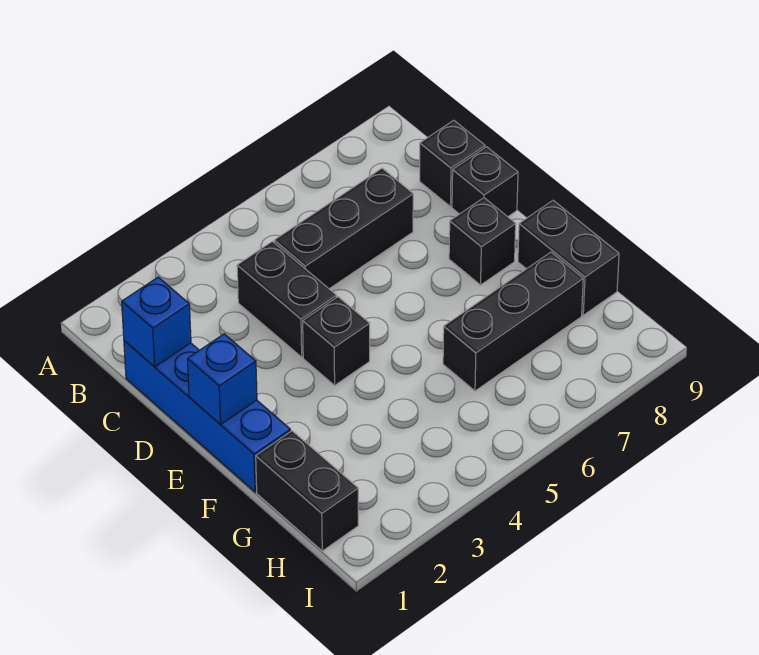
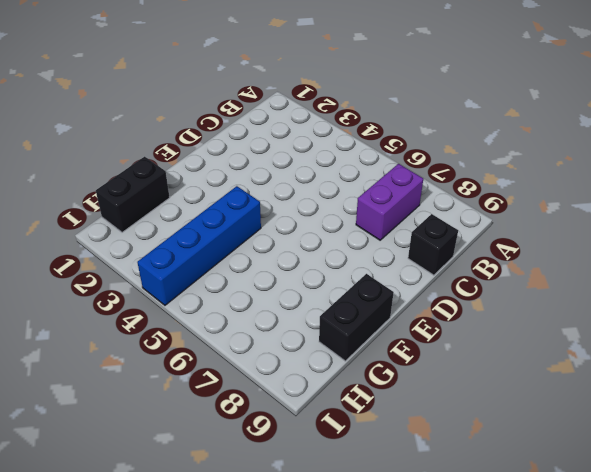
purple brick B7:C7 level 1 -> black brick C5:C7 level 1
blue brick F4:I4 level 1 -> blue brick C1:F1 level 1
none -> black brick C4:D4 level 1
none -> black brick D9 level 1
none -> black brick E4 level 1

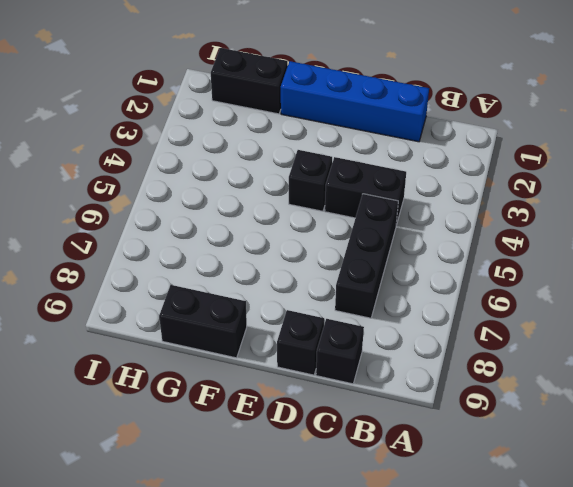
none -> black brick E8 level 1
none -> black brick G6:G8 level 1
none -> blue brick C1 level 2

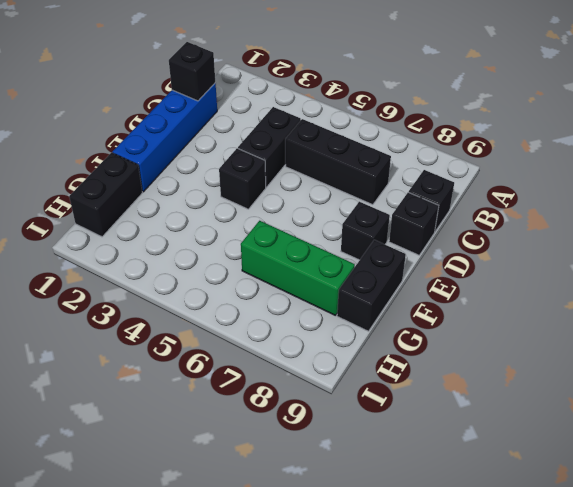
black brick C1 level 2 -> blue brick C1 level 2
green brick G6:G8 level 1 -> black brick G6:G8 level 1
none -> blue brick E1 level 2

